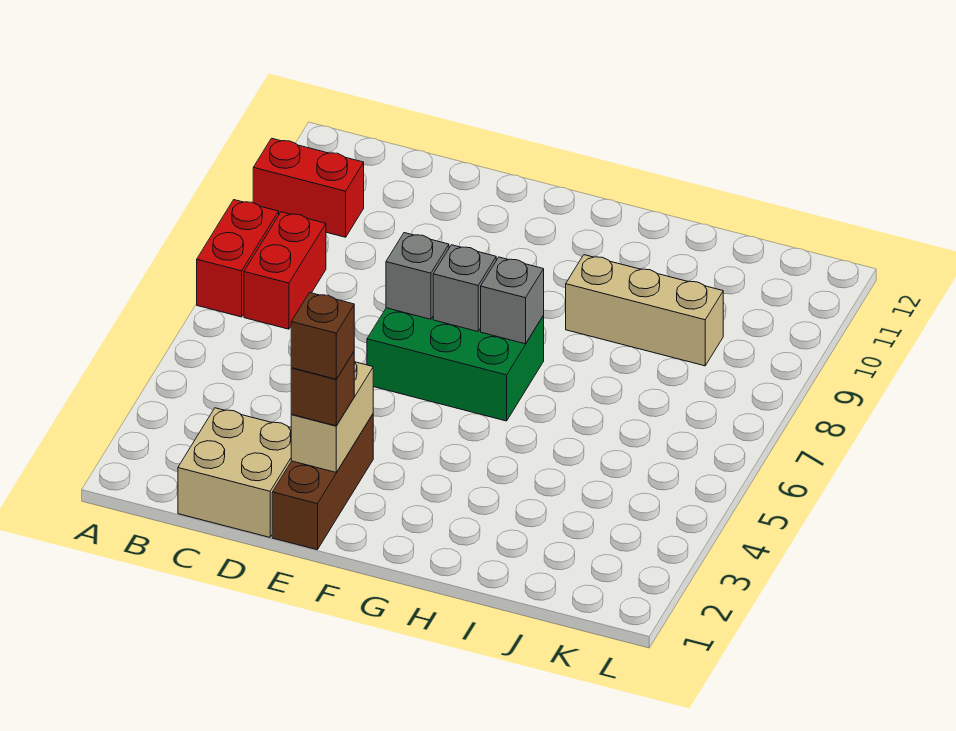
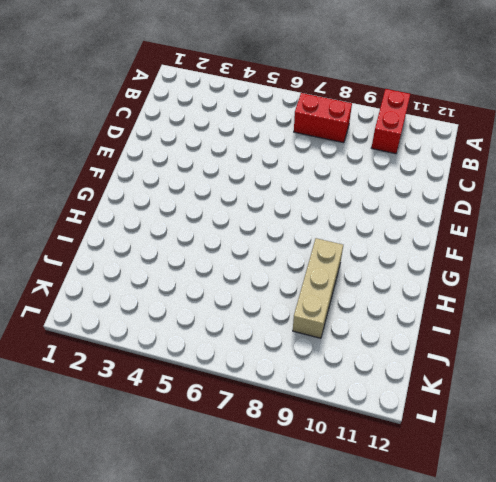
none -> red brick A7:A8 level 1
none -> tan brick C1:D2 level 1
none -> brown brick E1:E3 level 1

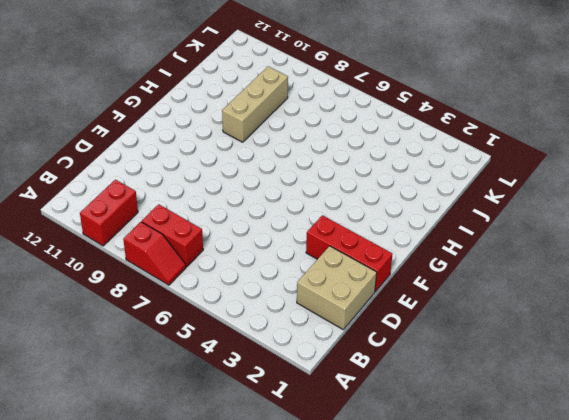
red slope A7:A8 level 1 top 8 -> red brick A7:A8 level 1
red brick E1:E3 level 1 -> brown brick E1:E3 level 1
none -> green brick E6:G7 level 1
none -> tan brick E2:E3 level 2
none -> grey brick E7 level 2

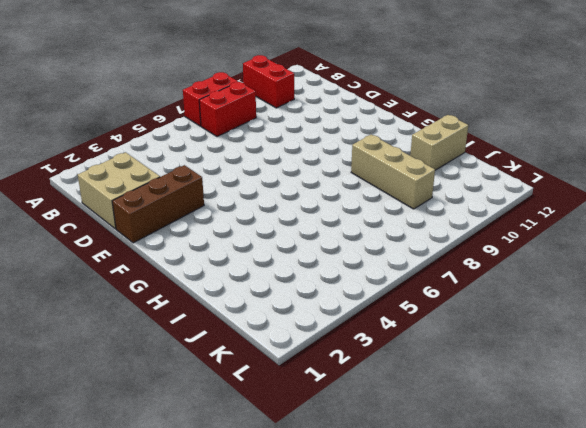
tan brick I11:I12 level 1 -> tan brick E2:E3 level 2
none -> green brick E6:G7 level 1
none -> grey brick E7 level 2
none -> grey brick F7 level 2

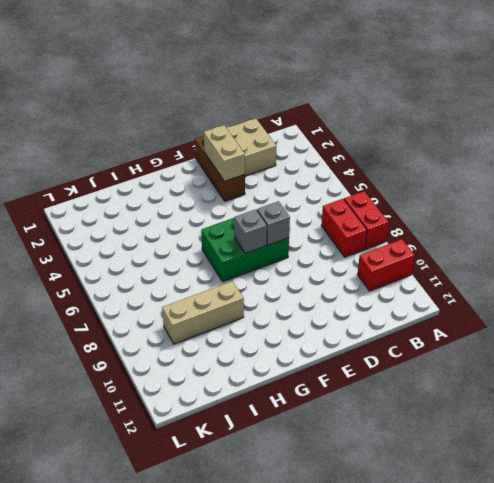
none -> grey brick G7 level 2
none -> brown brick E2 level 3
none -> brown brick E2 level 4

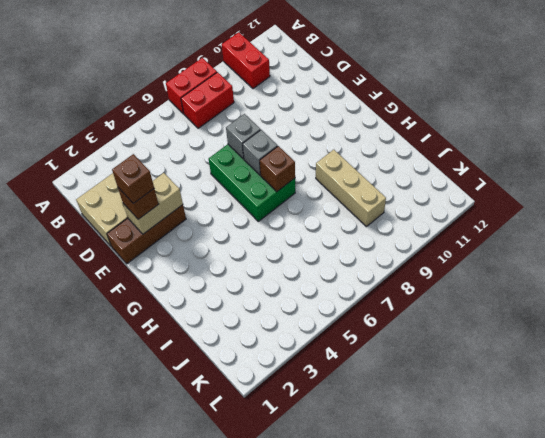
brown brick G7 level 2 -> grey brick G7 level 2

